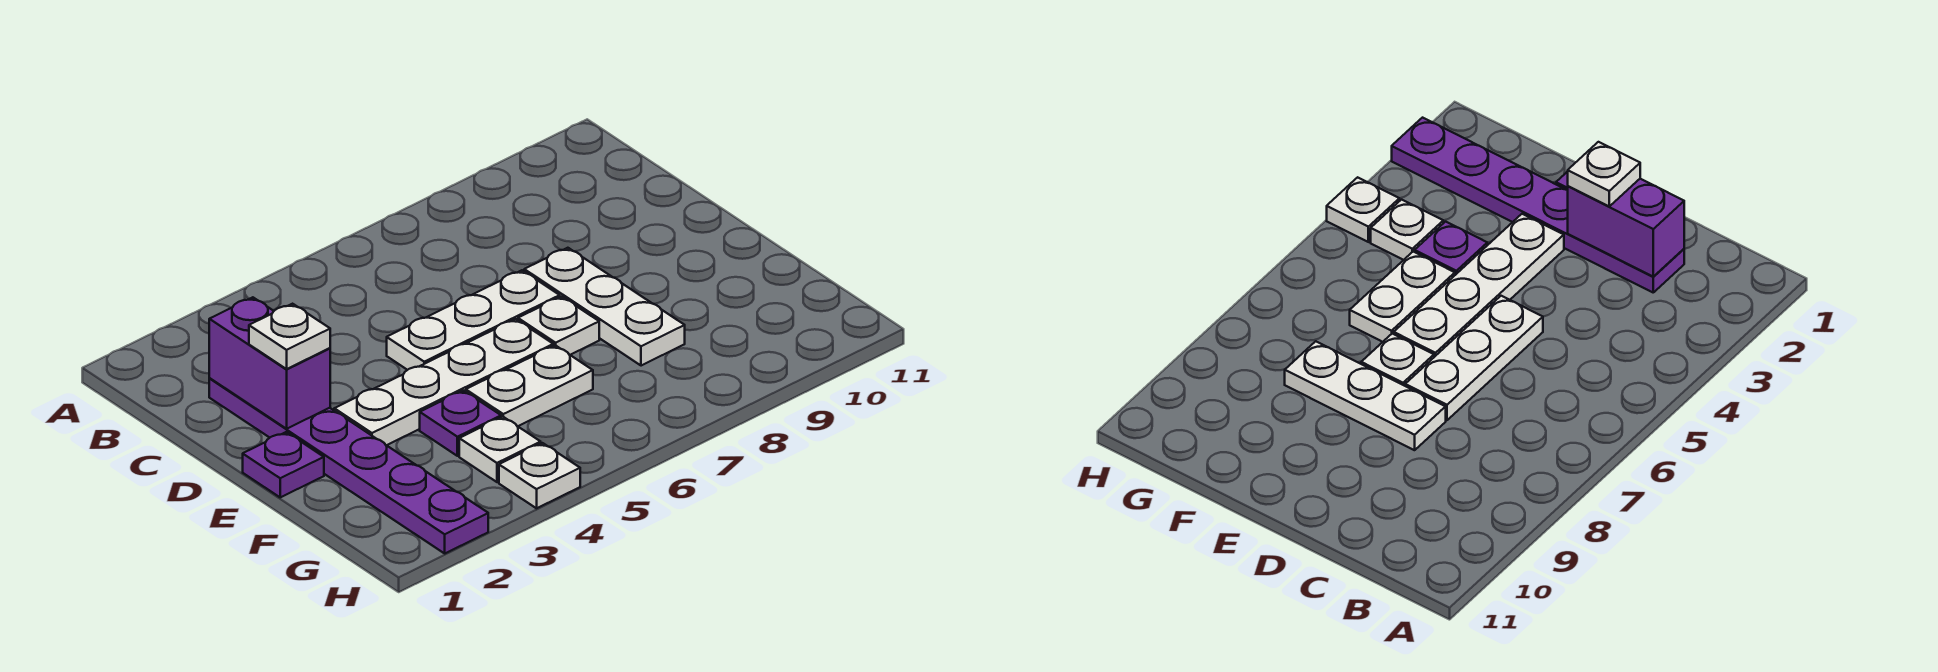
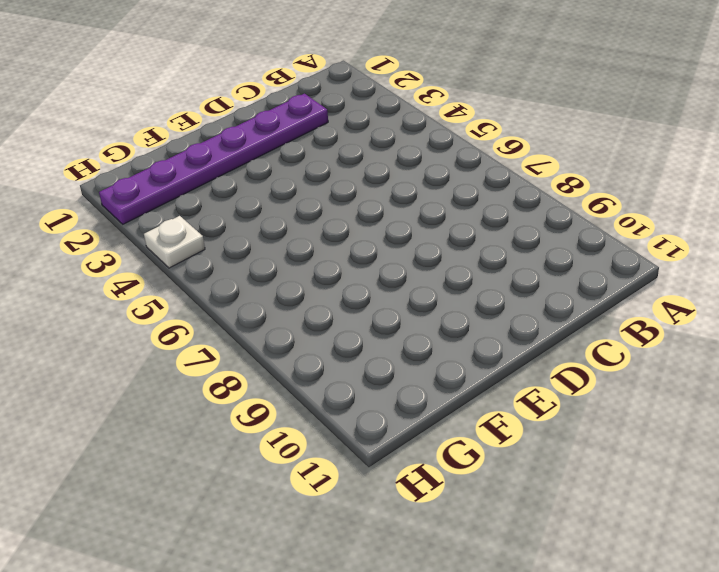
none -> white plate D5:D7 level 1
none -> white plate D8:F8 level 1
none -> purple plate E1 level 1

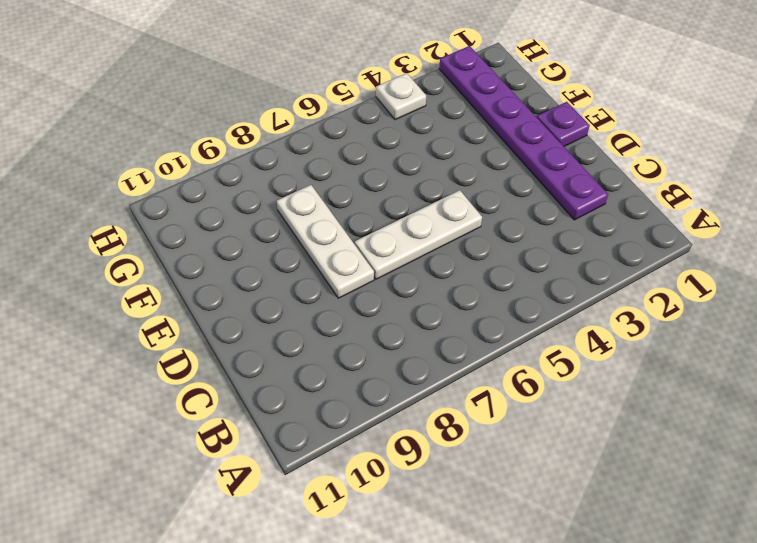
none -> white plate E3:E6 level 1
none -> white plate E7 level 1
none -> purple plate F4 level 1

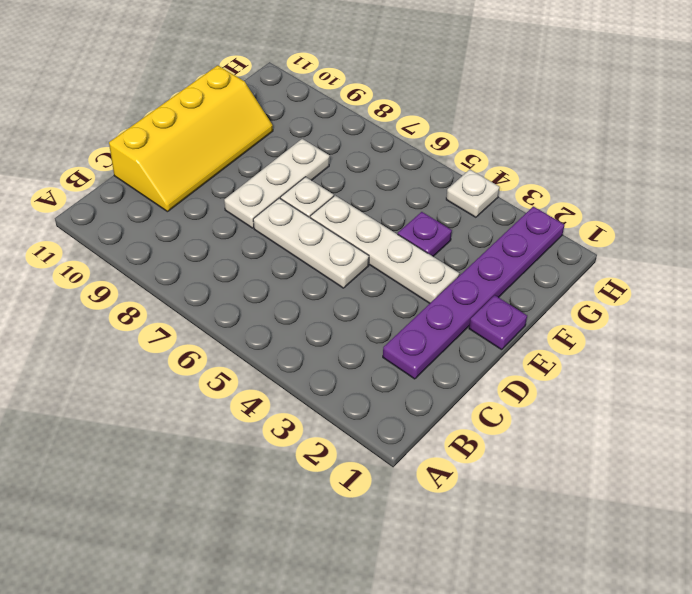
yellow slope C10:F11 level 1 top 11 -> none
none -> white plate F5:F6 level 1
none -> white plate G4 level 1
none -> purple brick C2:D2 level 2

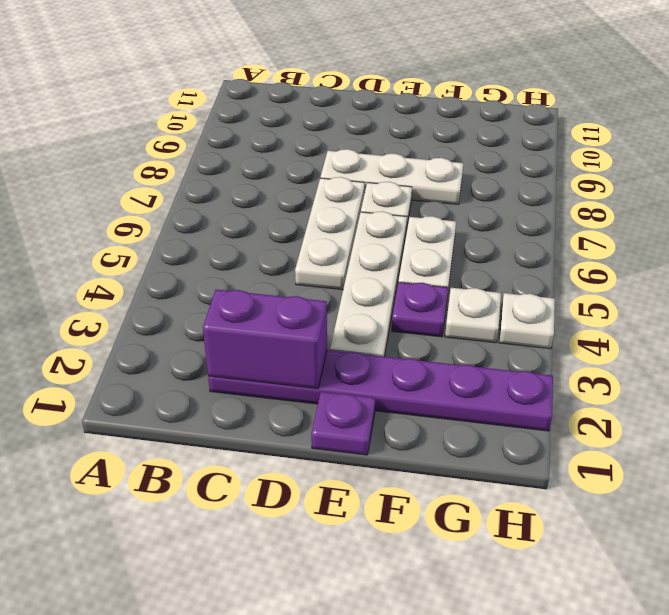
none -> white plate D2 level 3

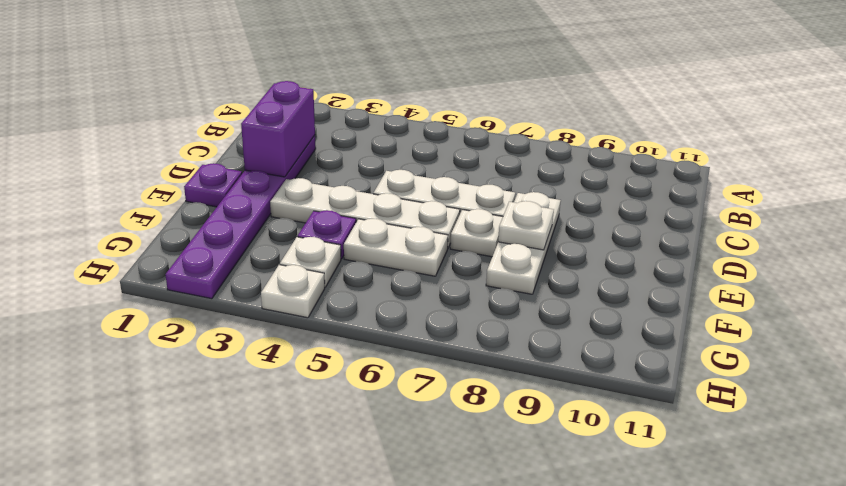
white plate E8 level 2 -> white plate D2 level 3

